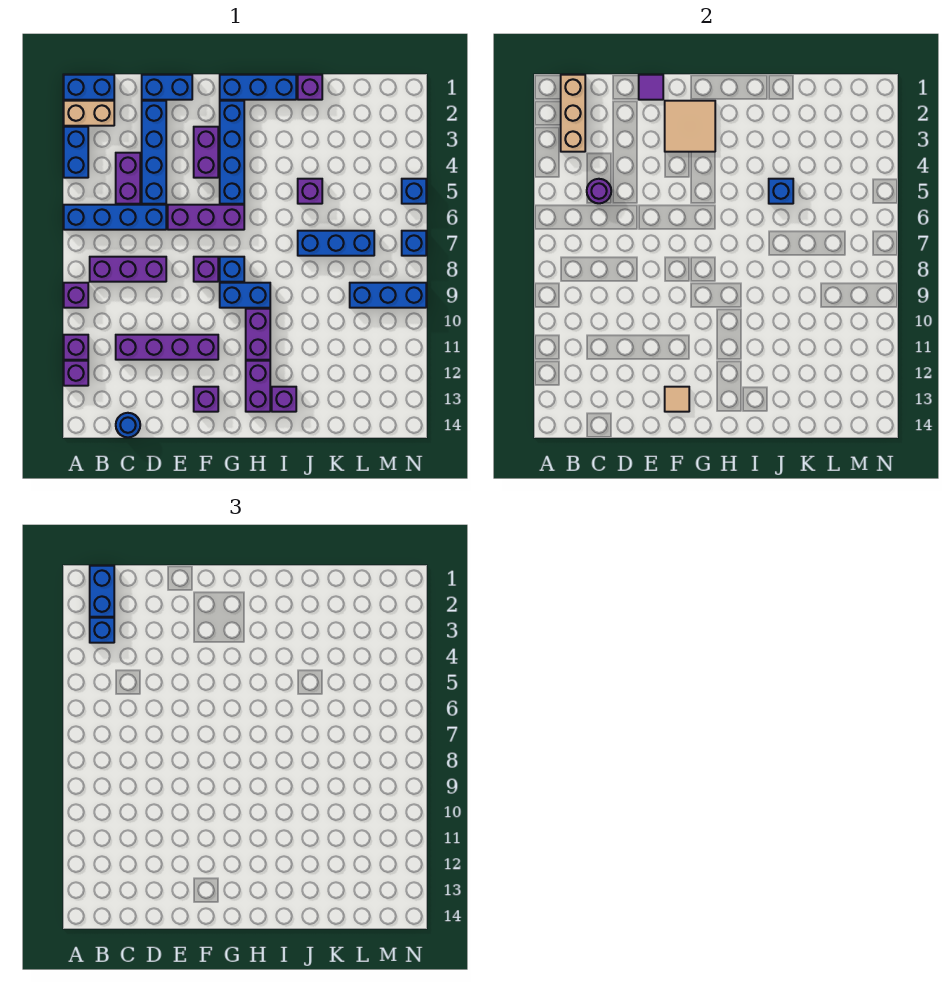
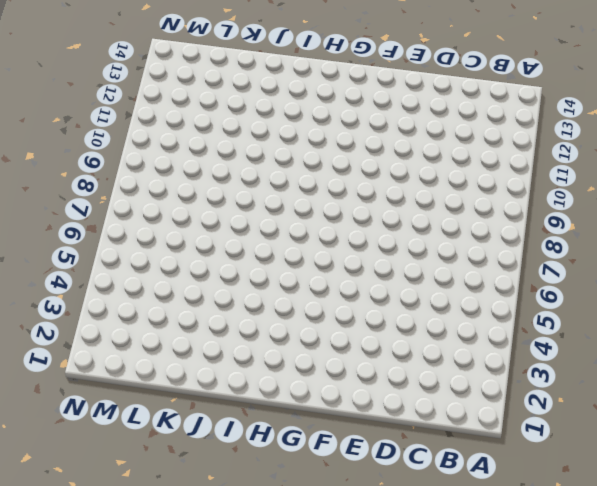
none -> blue brick A1:B1 level 1
none -> tan brick A2:B2 level 1
none -> blue brick A3:A4 level 1
none -> blue brick A6:D6 level 1

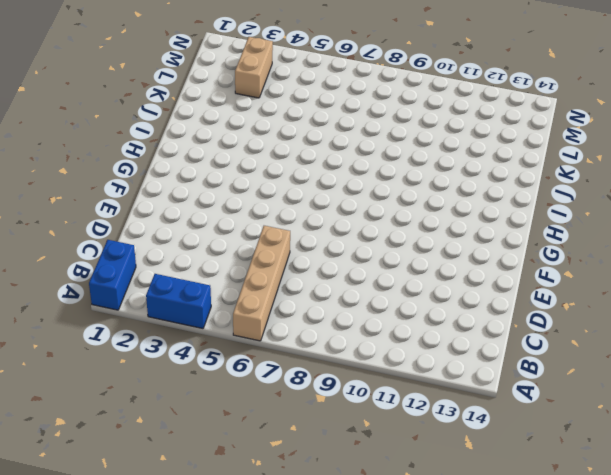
tan brick A6:D6 level 1 -> blue brick A6:D6 level 1
tan brick L3:M3 level 1 -> tan brick A2:B2 level 1
none -> purple brick A9 level 1
none -> purple brick A11 level 1
none -> purple brick A12 level 1
none -> purple brick B8:D8 level 1

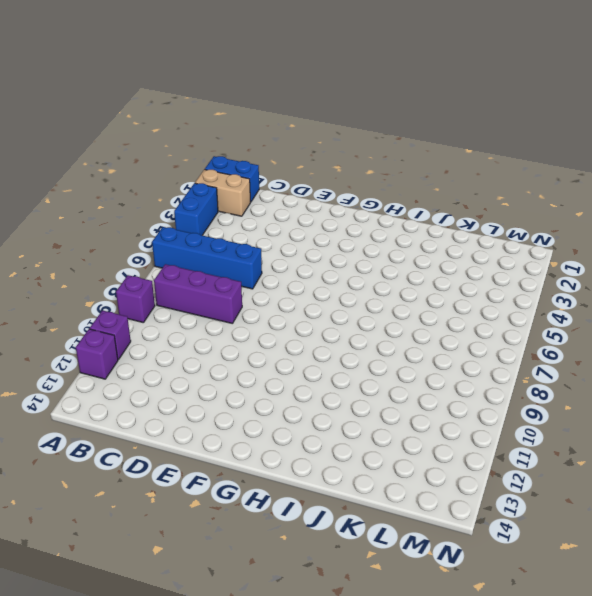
none -> purple brick C4:C5 level 1
none -> purple brick C11:F11 level 1
none -> blue round brick C14 level 1
none -> blue brick D1:E1 level 1

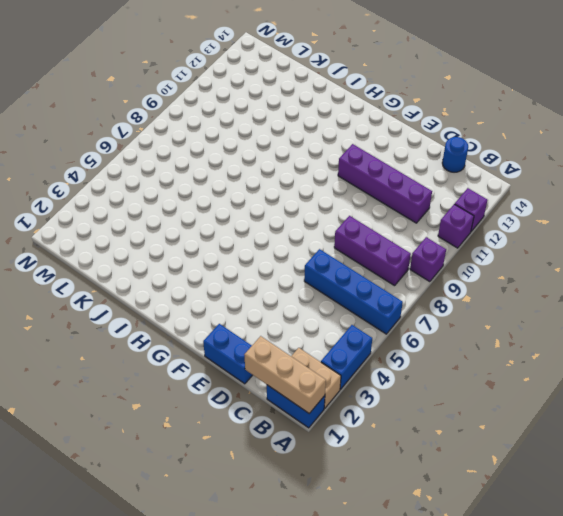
tan brick A1:C1 level 2 -> tan brick B1:B3 level 2
none -> purple brick C4:C5 level 1
none -> blue brick D2:D5 level 1
none -> purple brick E6:G6 level 1
none -> purple brick F3:F4 level 1

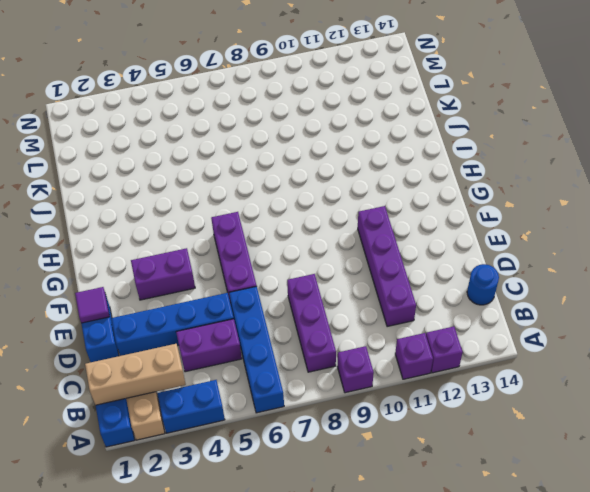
none -> purple brick F8 level 1
none -> purple brick F13 level 1
none -> blue brick G1:I1 level 1
none -> blue brick G2:G5 level 1

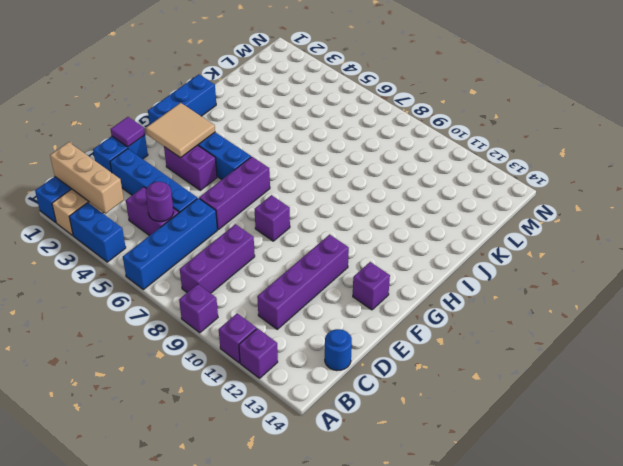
none -> blue brick G8 level 1
none -> blue brick G9:H9 level 1
none -> purple brick H10:H11 level 1
none -> purple brick H12:H13 level 1

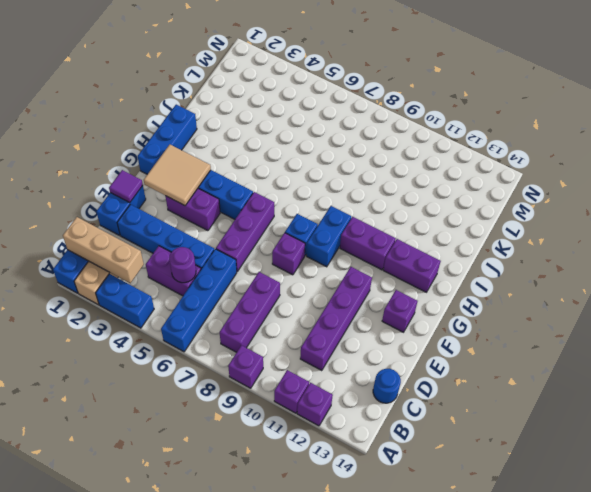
none -> purple brick I13 level 1
none -> purple brick J1 level 1
none -> purple brick J5 level 1
none -> blue brick J7:L7 level 1

